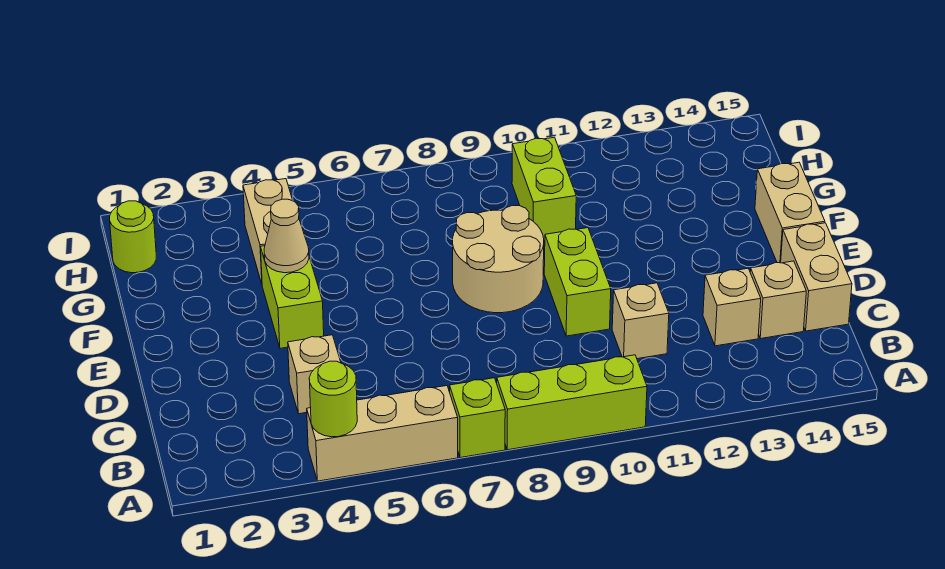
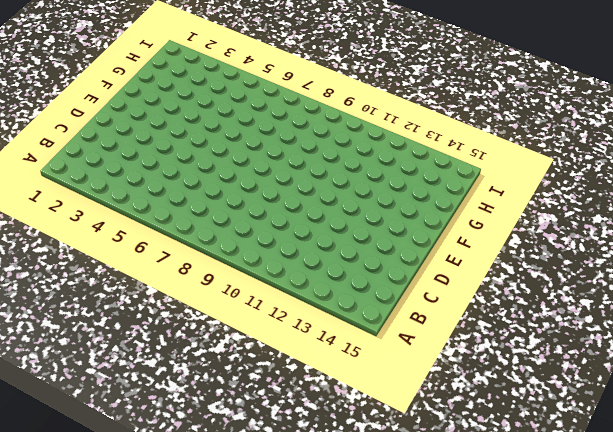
none -> tan brick A4:A6 level 1
none -> lime brick A7 level 1
none -> lime brick A8:A10 level 1

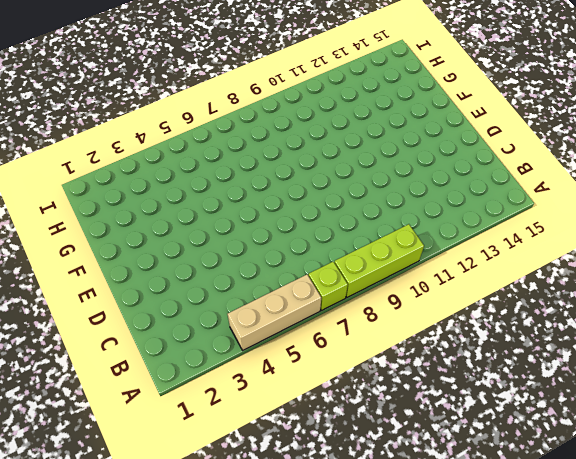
none -> tan brick C4 level 1
none -> tan brick C11 level 1
none -> tan brick C13 level 1

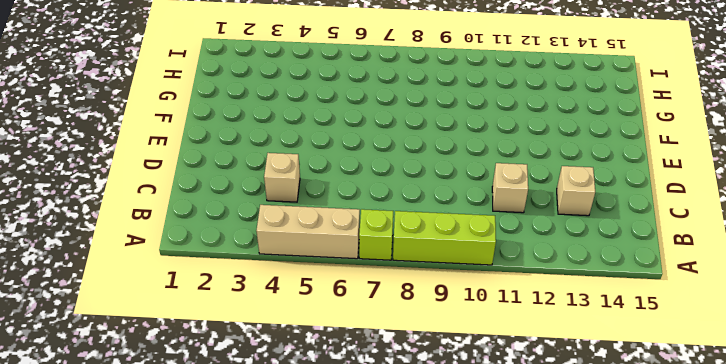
none -> tan brick C14 level 1
none -> tan brick C15:D15 level 1
none -> lime brick D10:E10 level 1

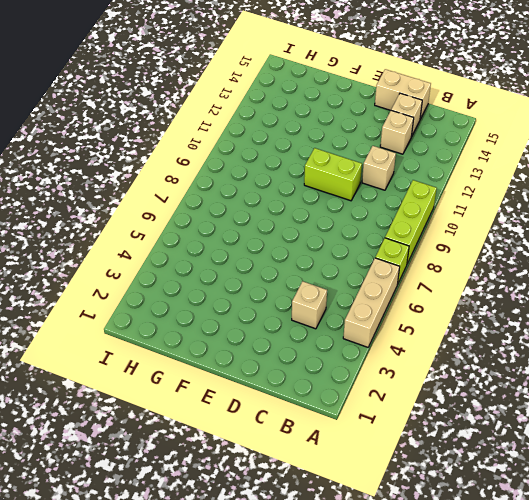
none -> lime brick E4:F4 level 1
none -> tan round brick E8:F9 level 1
none -> tan brick E15:F15 level 1

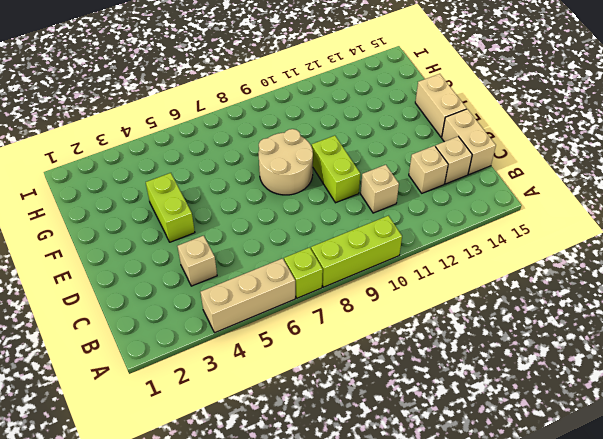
none -> tan brick G4:H4 level 1
none -> lime brick G10:H10 level 1
none -> lime round brick H1 level 1

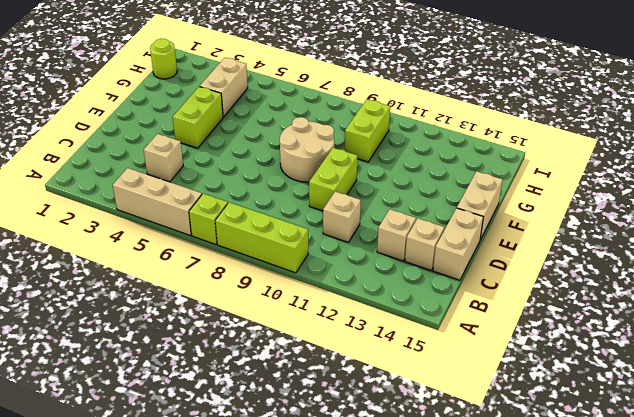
none -> lime round brick A4 level 2
none -> tan cone F4 level 2

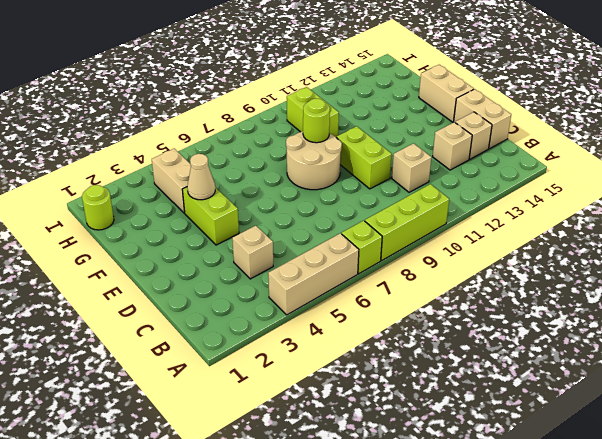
lime round brick F9 level 2 -> lime round brick A4 level 2

